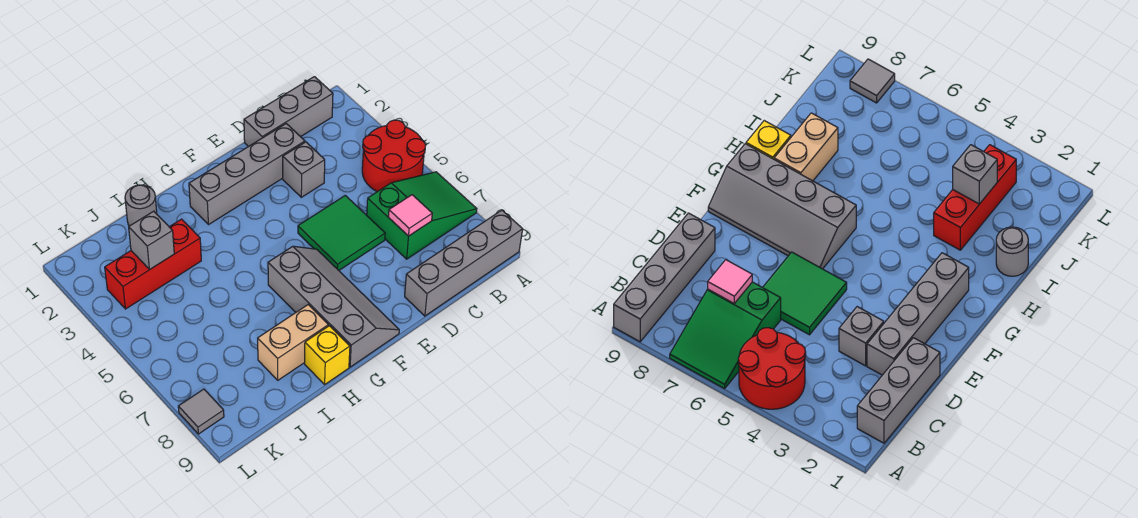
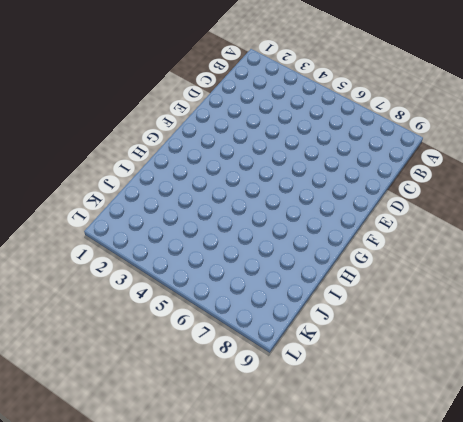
none -> red round brick A4:B5 level 1
none -> green slope A6:C7 level 1 top C
none -> grey brick A9:D9 level 1

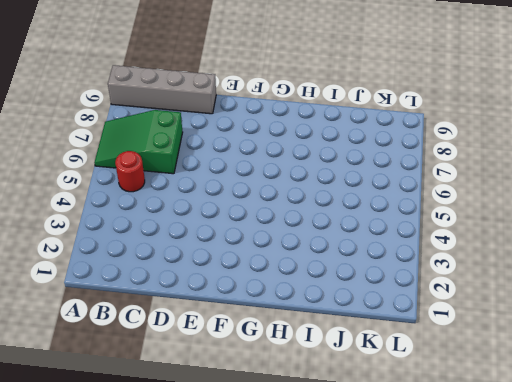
red round brick B5 level 1 -> red round brick A4:B5 level 1
none -> grey brick B1:D1 level 1
none -> grey brick D2:G2 level 1
none -> grey brick D3 level 1

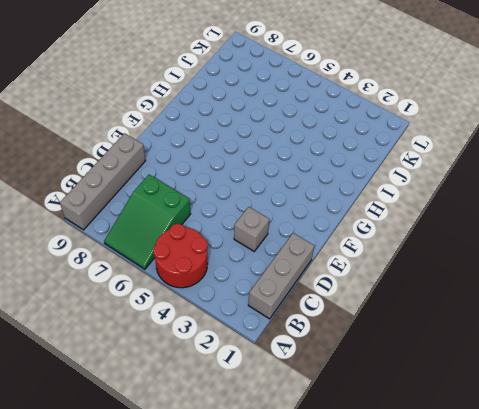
none -> grey brick D2:G2 level 1
none -> green tile D5:E6 level 1
none -> grey slope F6:G9 level 1 top G

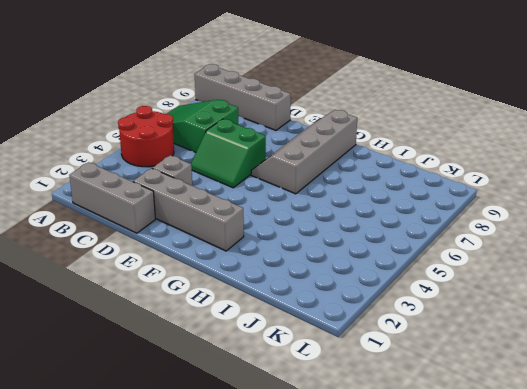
green slope D5:E6 level 1 top 6 -> green tile D5:E6 level 1
none -> tan brick H8:I8 level 1
none -> yellow brick H9 level 1
none -> grey round brick I1 level 1

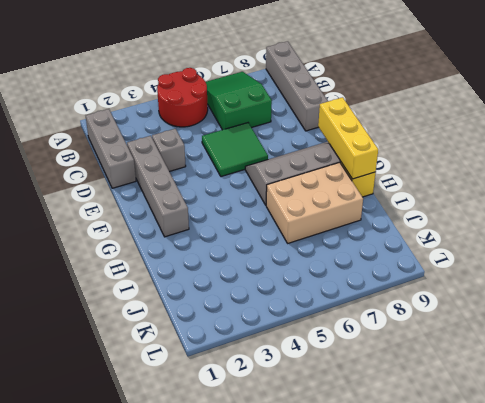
yellow brick F9:H9 level 2 -> none
tan brick H6:I8 level 1 -> tan brick H8:I8 level 1
none -> grey round brick I1 level 1
none -> red brick I3:K3 level 1
none -> grey tile L8 level 1

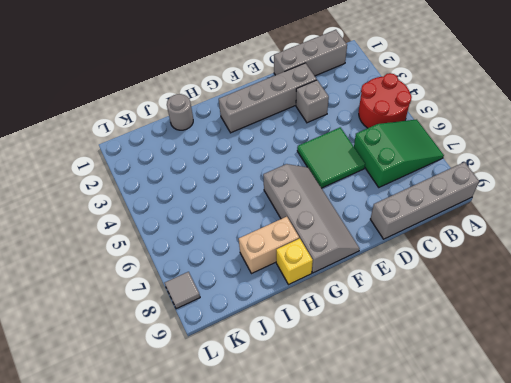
none -> red brick I3:K3 level 1
none -> pink tile C7 level 2
none -> grey brick J3 level 2

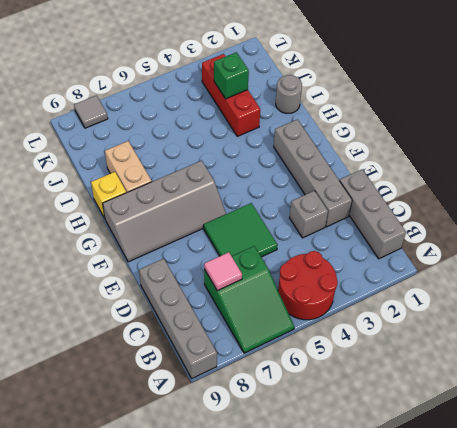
green brick J3 level 2 -> grey brick J3 level 2

